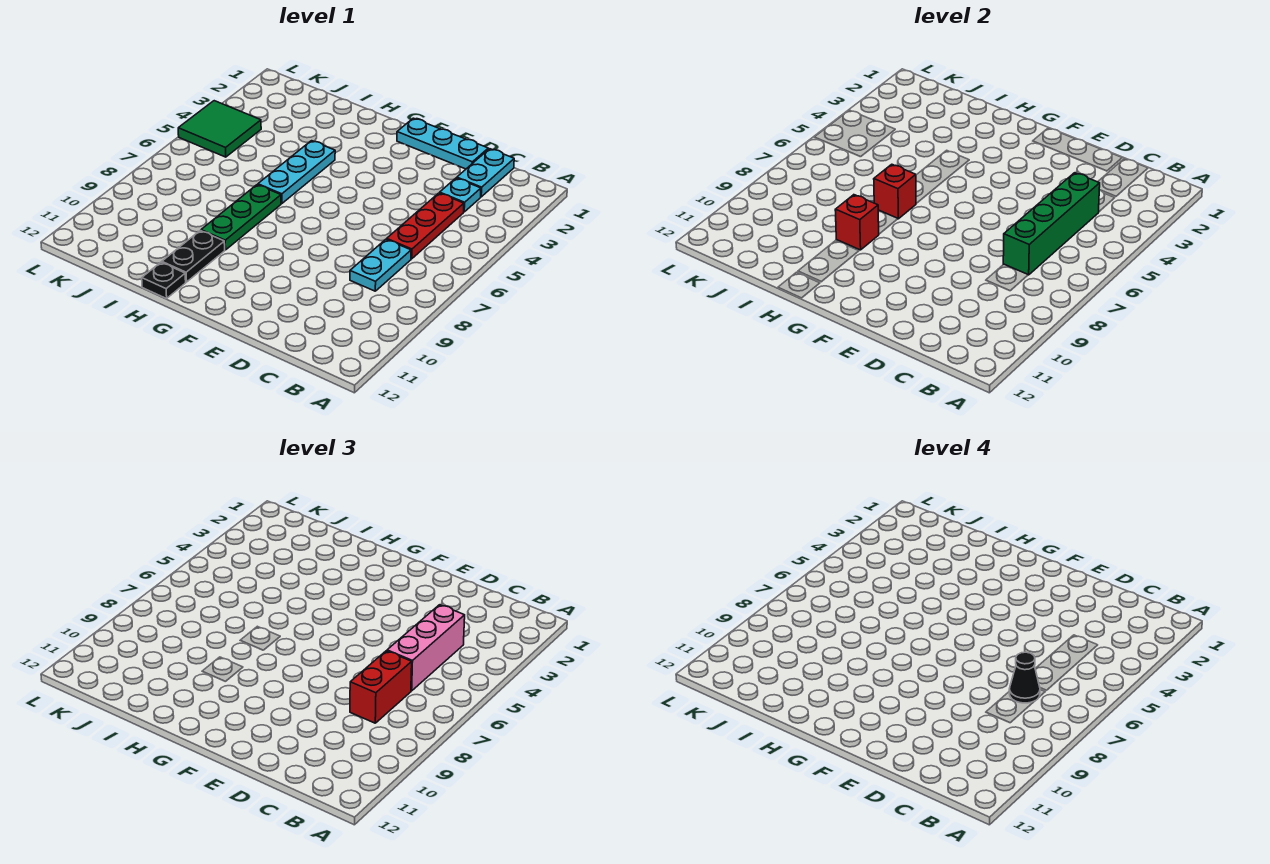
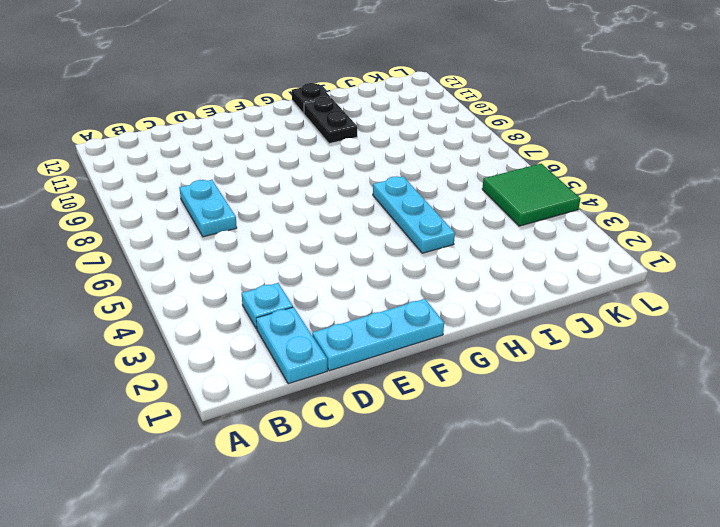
none -> red plate C4:C6 level 1
none -> green plate H7:H9 level 1
none -> green brick C4:C7 level 2

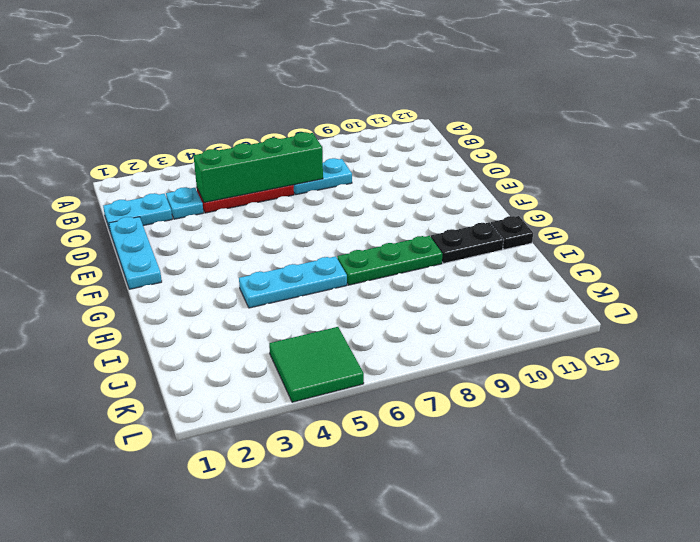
none -> red brick H7 level 2
none -> red brick H9 level 2
none -> pink brick C4:C6 level 3

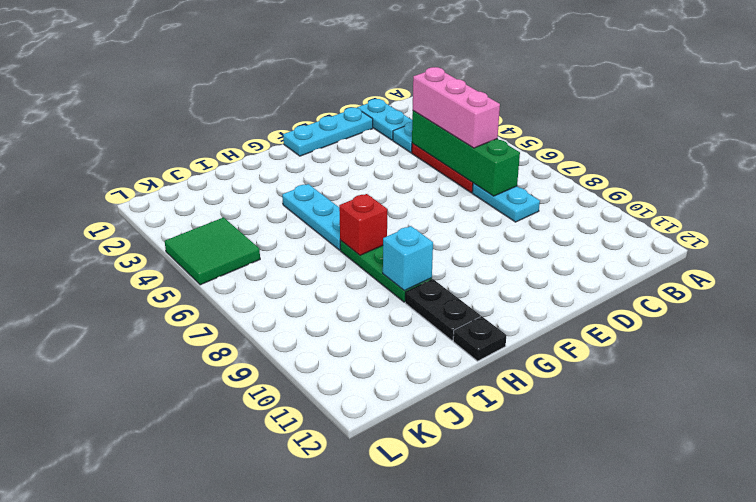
cyan brick H9 level 2 -> red brick H9 level 2
none -> red brick C7:C8 level 3
none -> black cone C7 level 4

